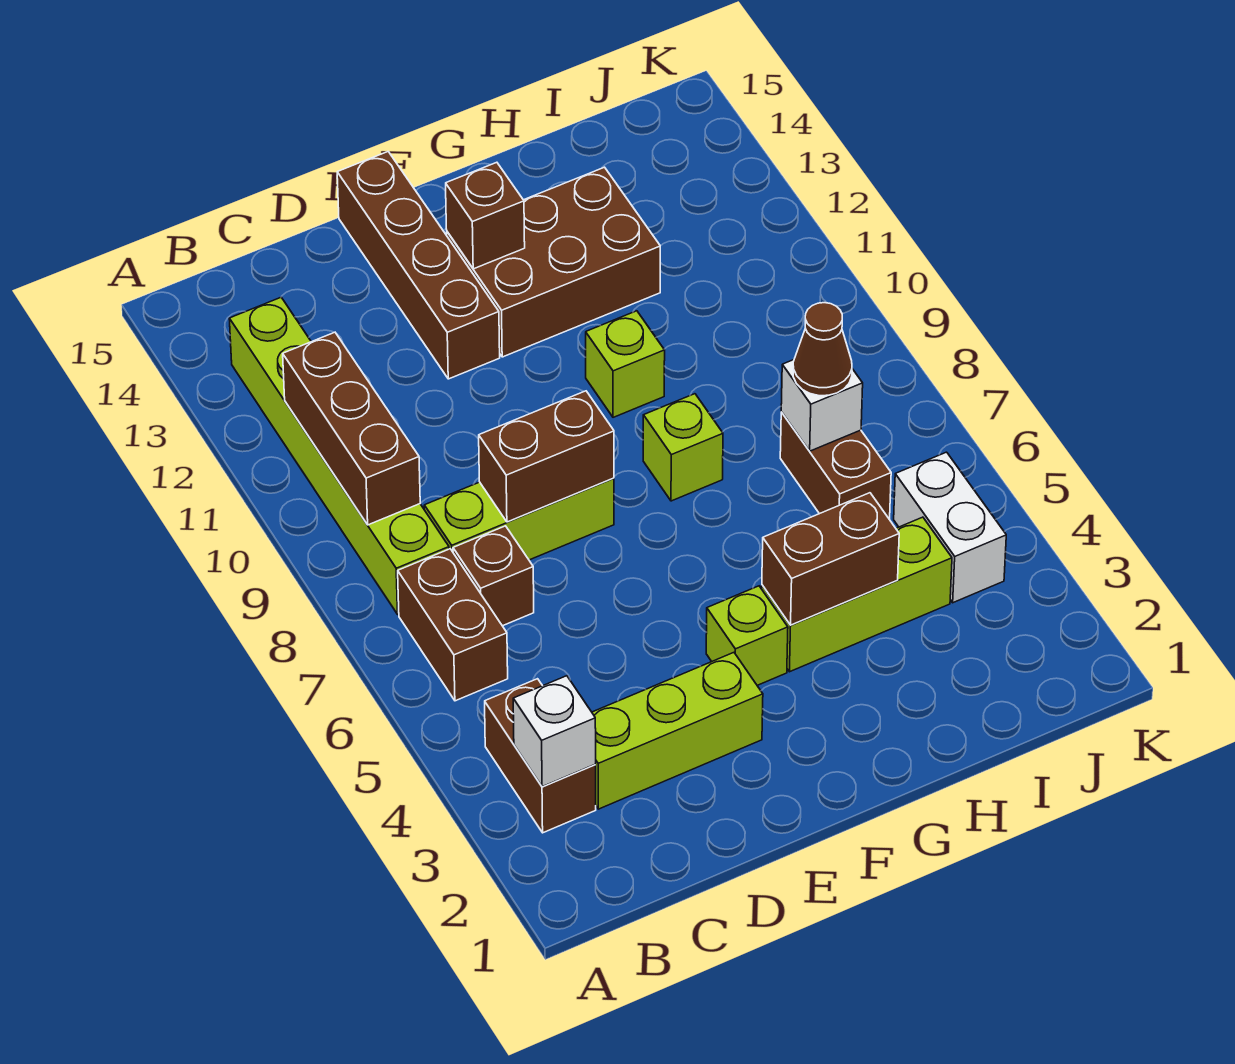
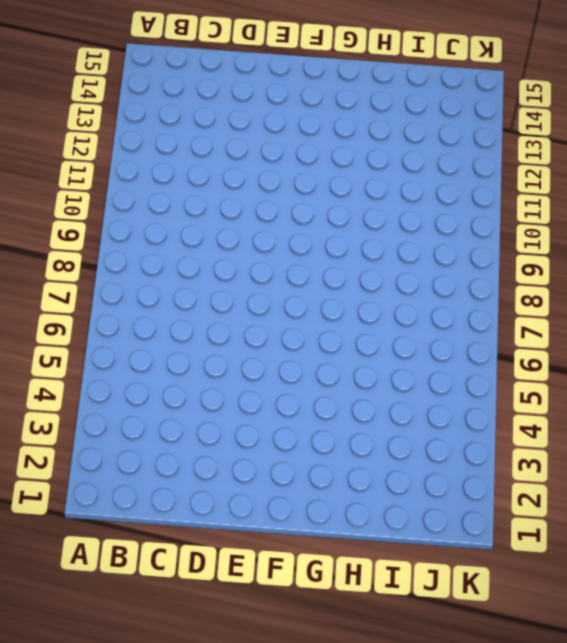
none -> brown brick B3:B4 level 1
none -> brown brick B6:B7 level 1
none -> lime brick B8:B13 level 1

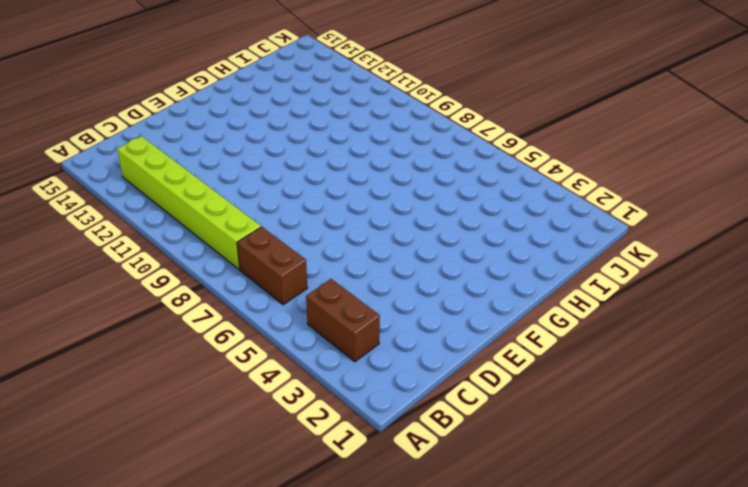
none -> lime brick C3:E3 level 1
none -> brown brick C7 level 1
none -> lime brick C8:E8 level 1

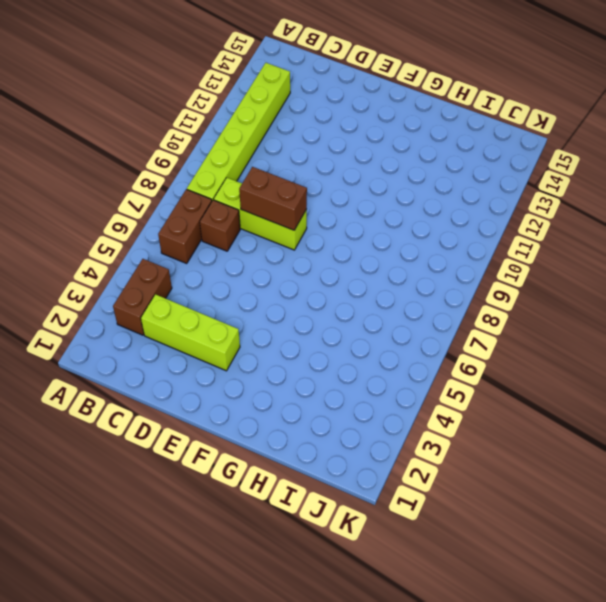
none -> brown brick E12:E15 level 1
none -> lime brick F4 level 1
none -> brown brick F12:H13 level 1

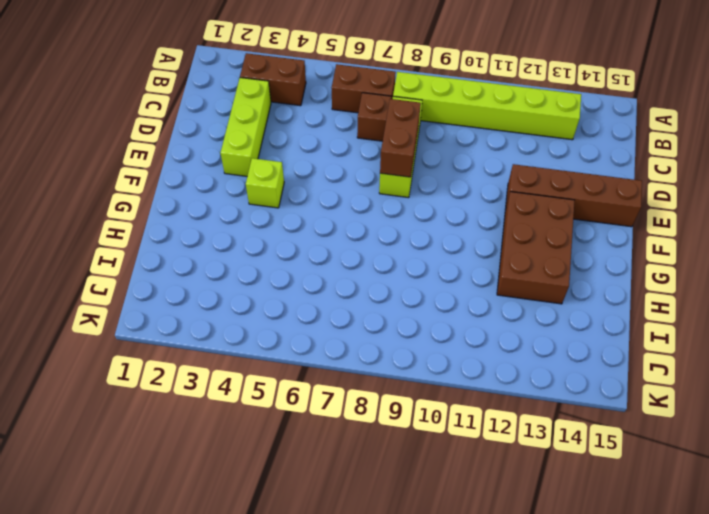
none -> lime brick G4:I4 level 1
none -> lime brick G8 level 1
none -> lime brick G10 level 1

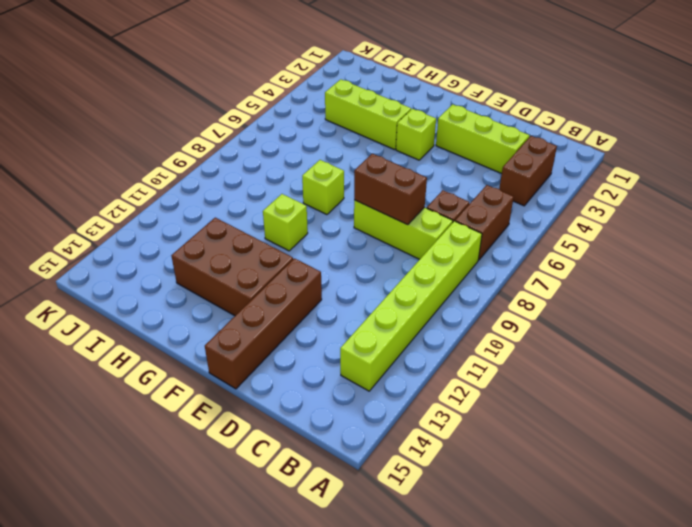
none -> brown brick I6:I7 level 1
none -> white brick J4:J5 level 1
none -> white brick B3 level 2

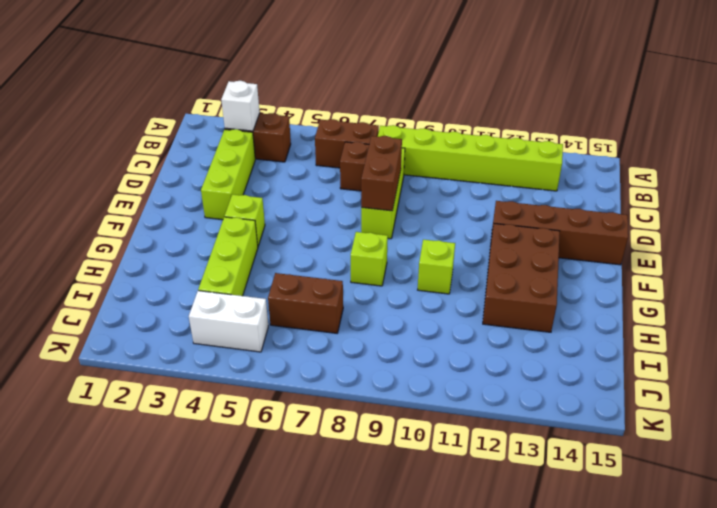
none -> brown brick B9:B11 level 2
none -> brown brick F13 level 2
none -> brown brick G4:H4 level 2

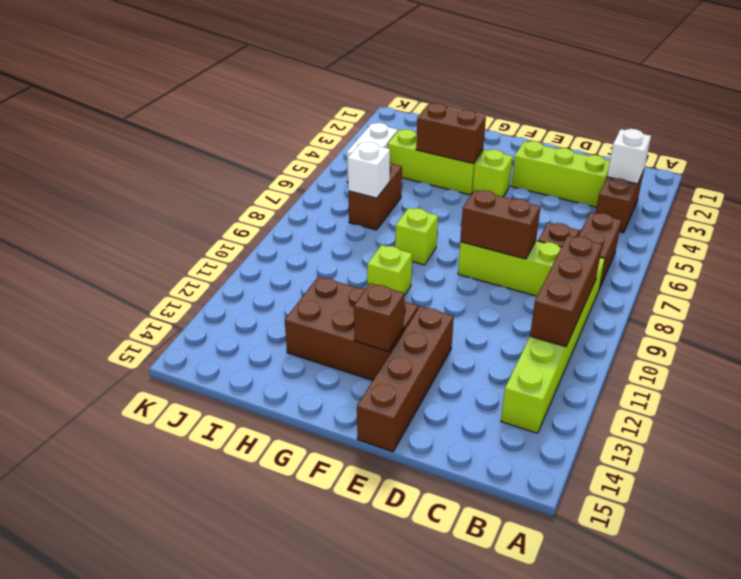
none -> brown cone I7 level 3

